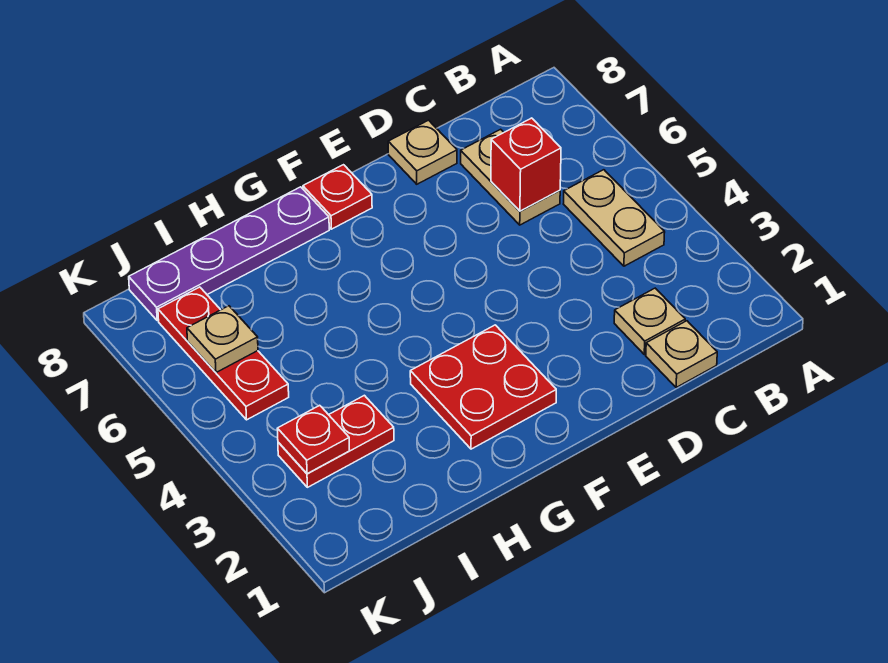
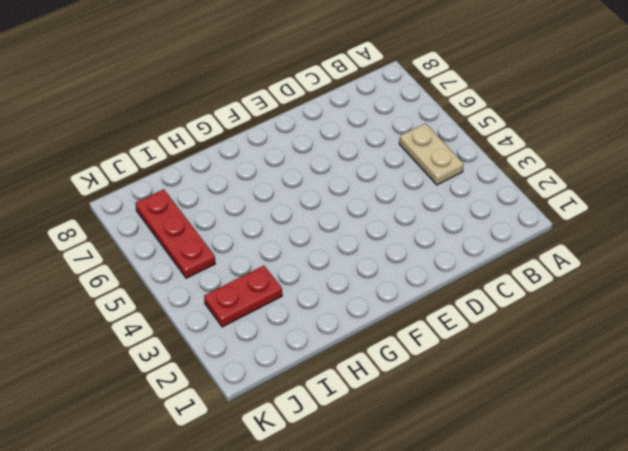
none -> tan plate C1 level 1
none -> tan plate C2 level 1
none -> tan plate C6:C7 level 1

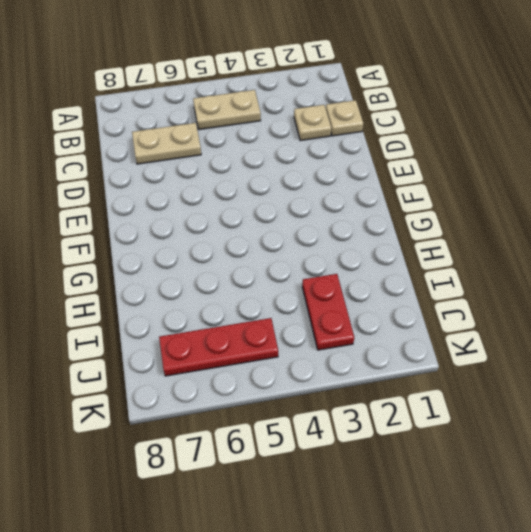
none -> tan plate D8 level 1
none -> red plate F2:G3 level 1
none -> red plate F8 level 1

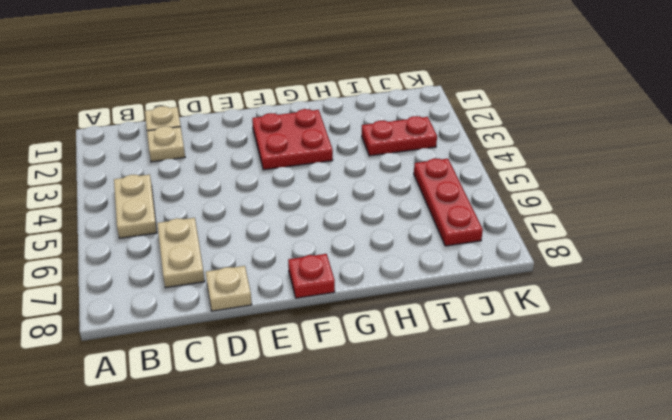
none -> purple plate G8:J8 level 1
none -> red brick C6 level 2
none -> red plate J3 level 2

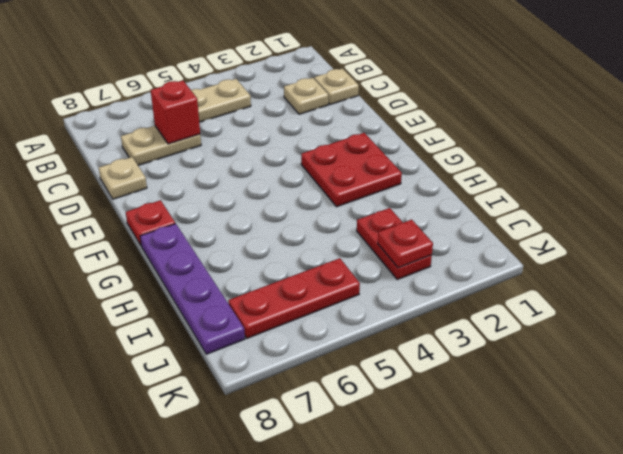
none -> tan plate J6 level 2

